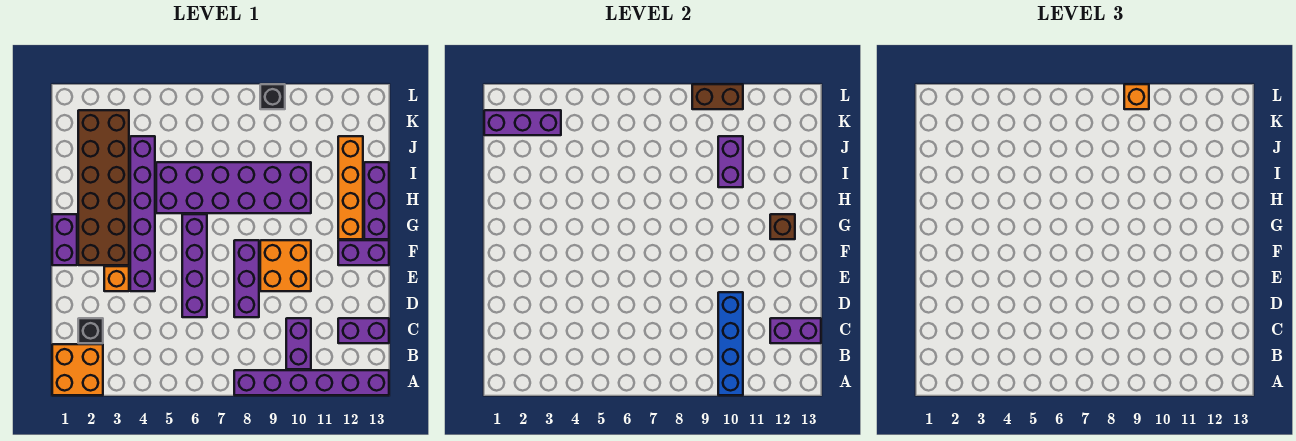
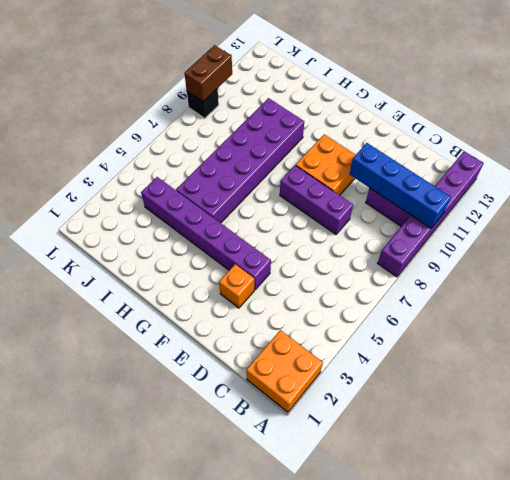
none -> black brick C2 level 1
none -> purple brick C12:C13 level 1
none -> purple brick D6:G6 level 1

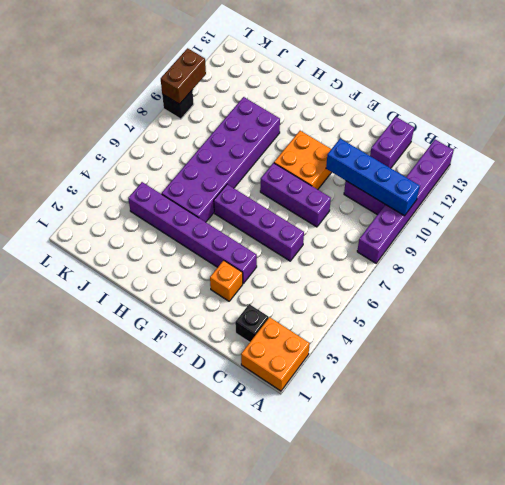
none -> purple brick F1:G1 level 1
none -> brown brick F2:K3 level 1
none -> purple brick F12:F13 level 1

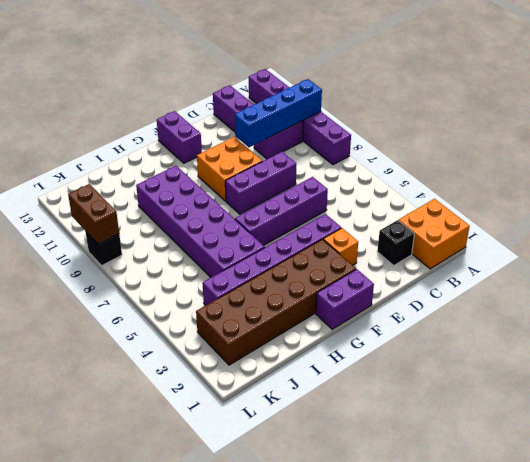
none -> orange brick G12:J12 level 1
none -> purple brick G13:I13 level 1
none -> purple brick C12:C13 level 2

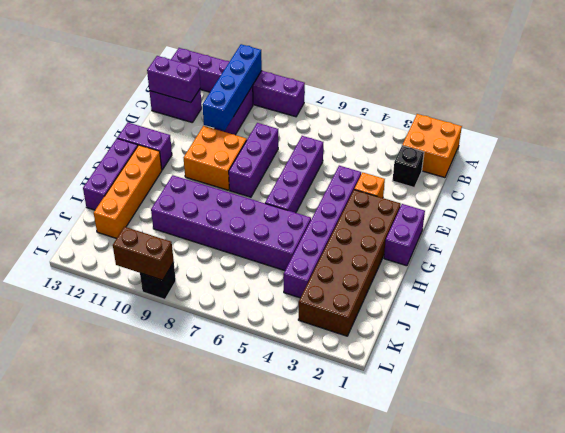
none -> brown brick G12 level 2
none -> purple brick I10:J10 level 2
none -> purple brick K1:K3 level 2

